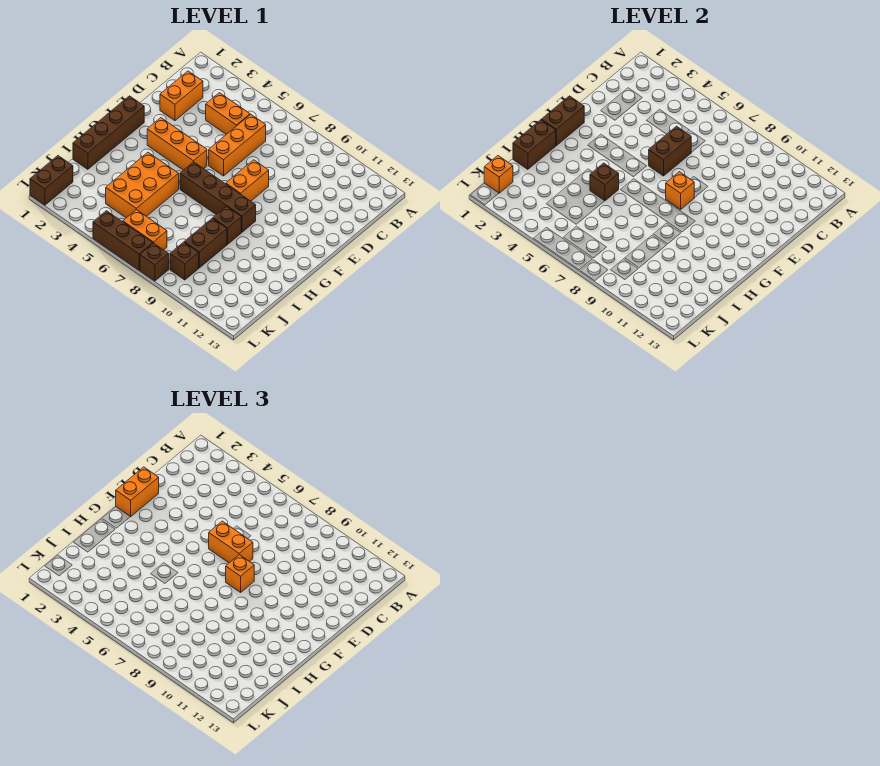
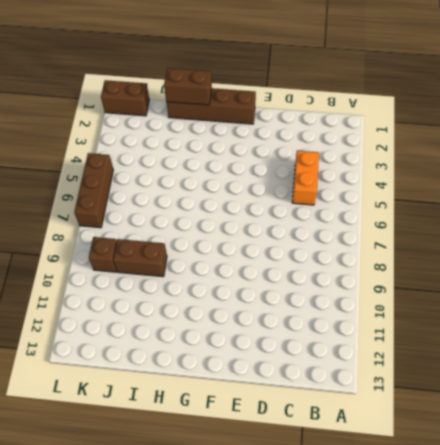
none -> orange brick C2:D2 level 1
none -> orange brick C6:E6 level 1
none -> orange brick E8:F8 level 1

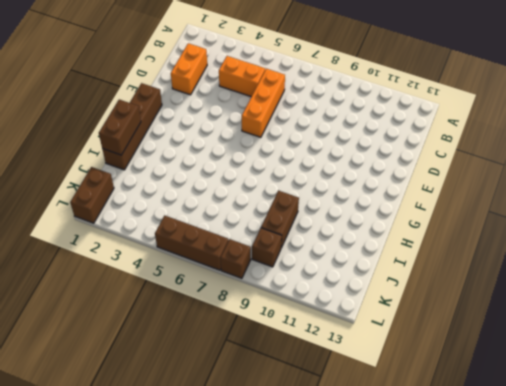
none -> orange brick E8:F8 level 1
none -> orange brick F3:F5 level 1
none -> brown brick G6:G9 level 1

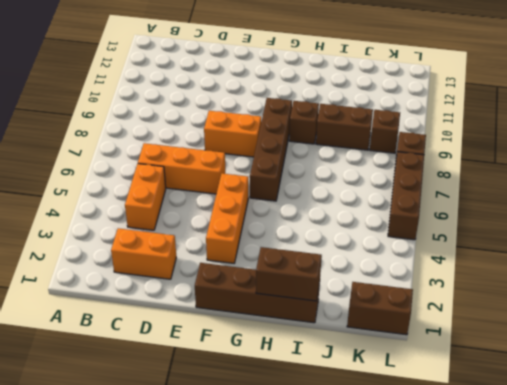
none -> orange brick H4:J5 level 1
none -> orange brick K6:K7 level 1
none -> brown brick D6:E6 level 2

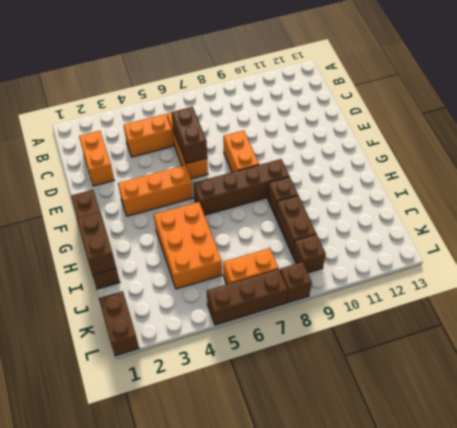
none -> brown brick F1:G1 level 2
none -> orange brick F8 level 2
none -> brown brick H5 level 2

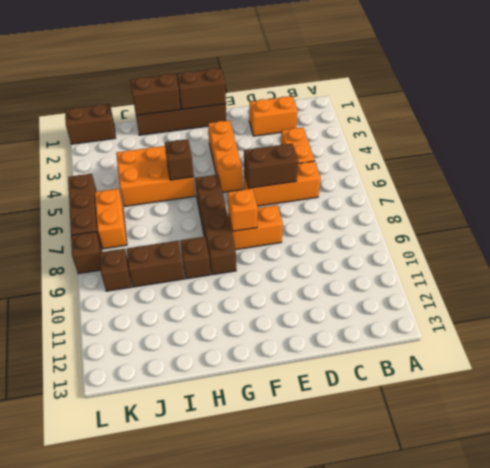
none -> orange brick K1 level 2
none -> orange brick E1:F1 level 3
none -> orange brick E6:E7 level 3

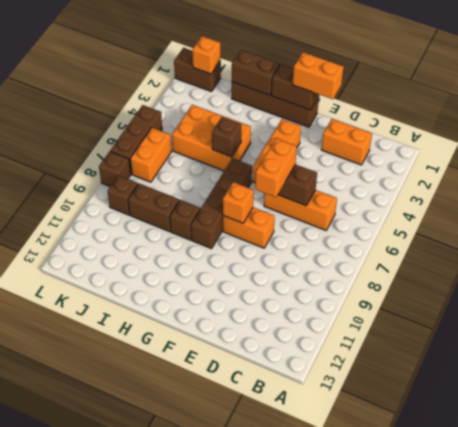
none -> orange brick C4:C5 level 1
none -> orange brick F8 level 3

